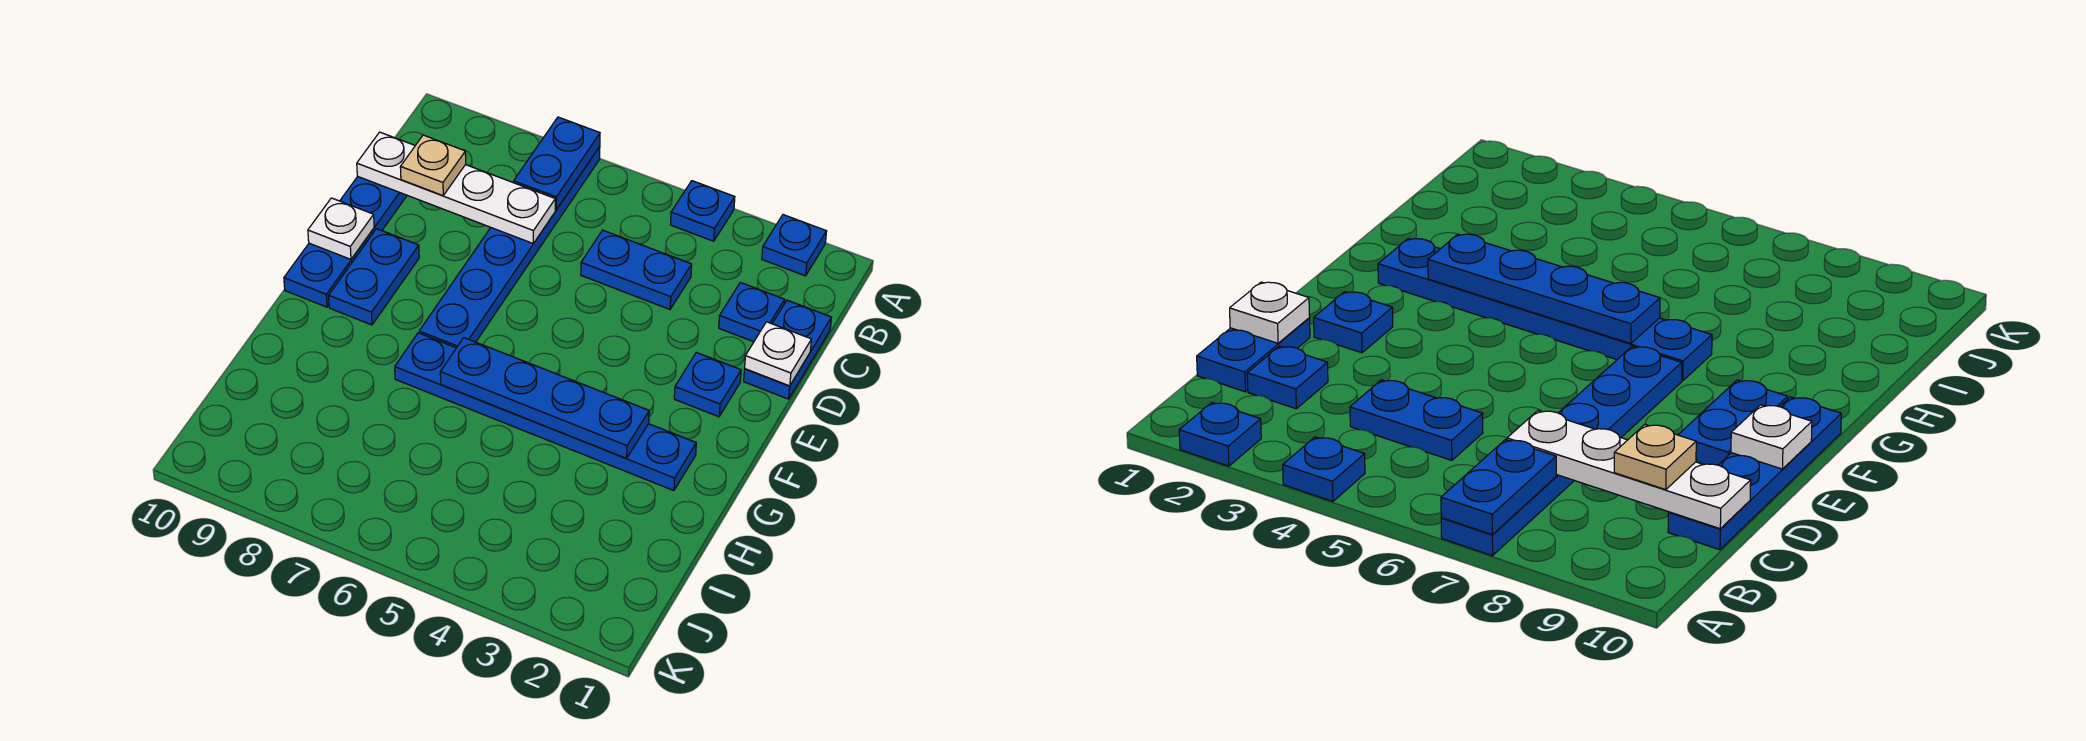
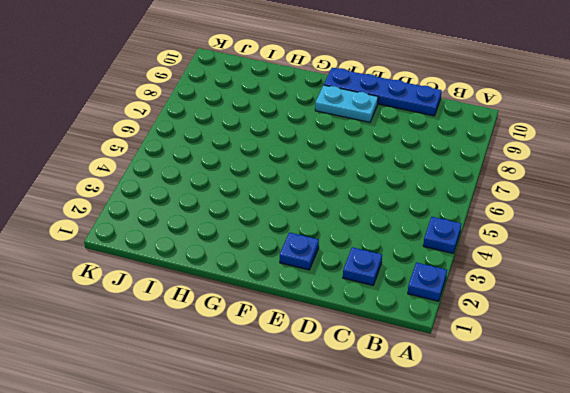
cyan plate E9:F9 level 1 -> blue plate E9:F9 level 1
none -> blue plate A7:F7 level 1
none -> blue plate C1:D1 level 1
none -> blue plate C4:C5 level 1

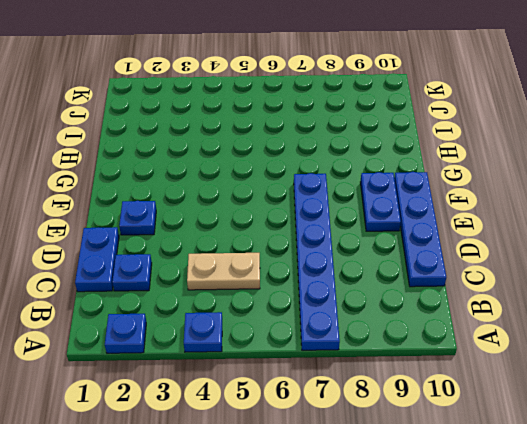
tan plate C4:C5 level 1 -> blue plate C4:C5 level 1
none -> blue plate G2:G7 level 1
none -> blue plate A7:B7 level 2
none -> white plate C7:C10 level 2

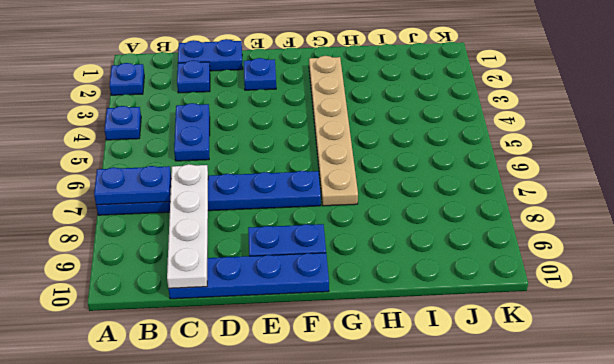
tan plate G2:G7 level 1 -> blue plate G2:G7 level 1
none -> white plate D1 level 2
none -> white plate E10 level 2
none -> blue plate G3:G6 level 2

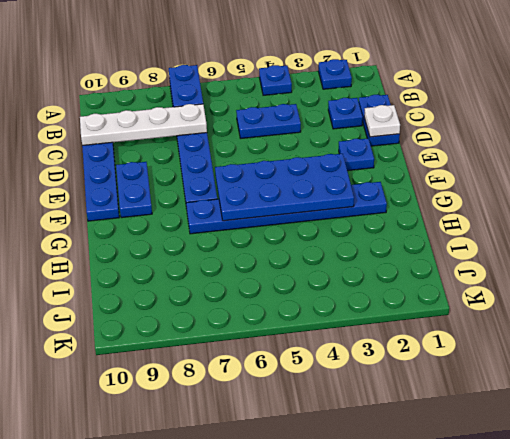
blue plate F3:G6 level 2 -> blue plate G3:G6 level 2
none -> white plate E10 level 2
none -> tan plate C9 level 3

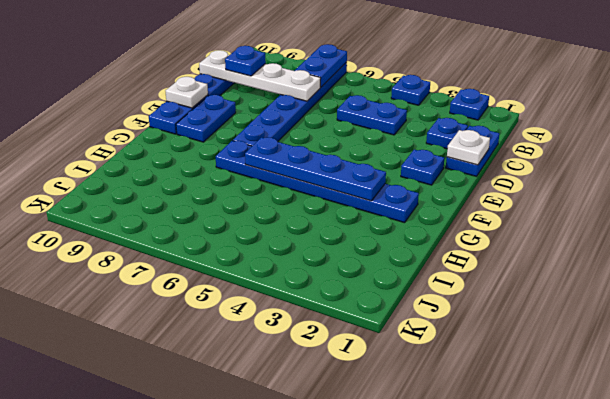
blue plate C9 level 3 -> tan plate C9 level 3

